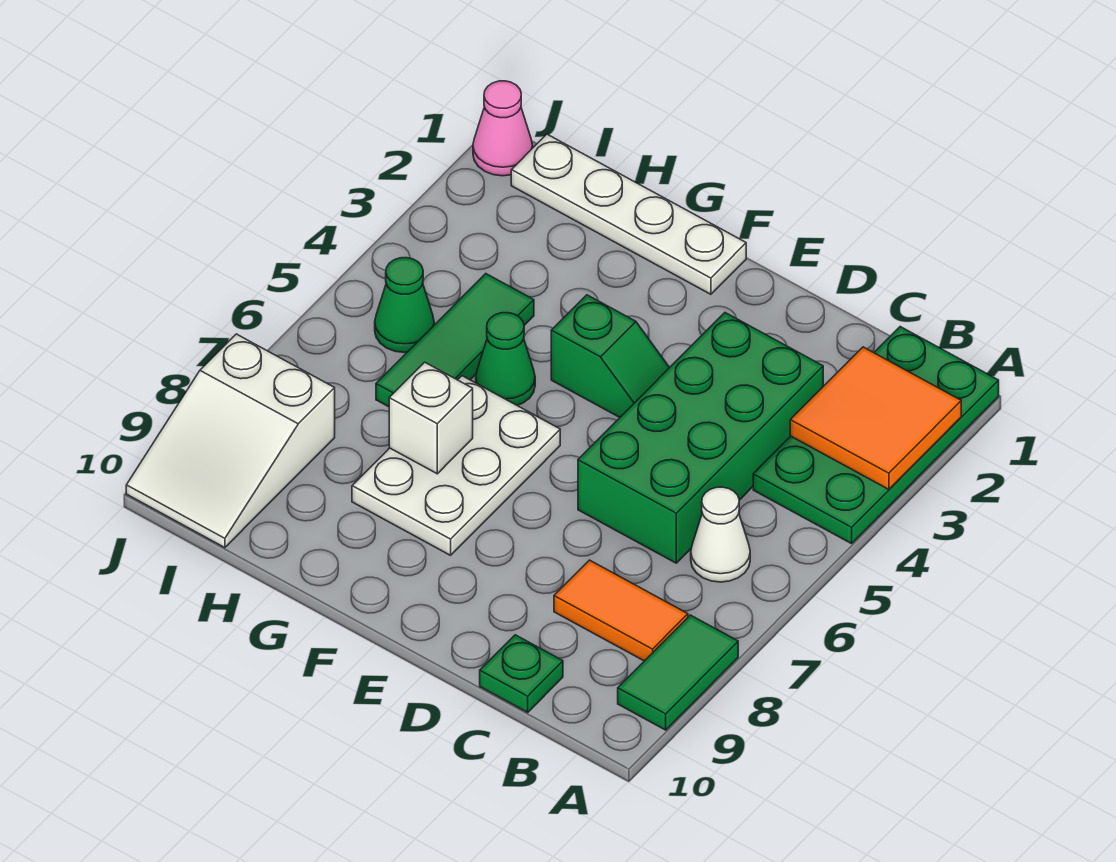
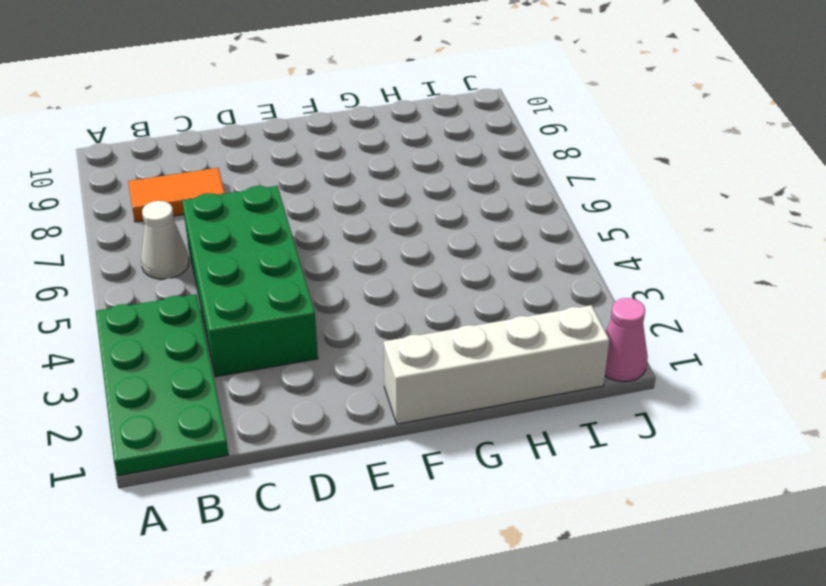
white brick F1:I1 level 1 -> white plate F1:I1 level 1
none -> green tile A8:A9 level 1
none -> green plate C10 level 1
none -> green slope E4:F4 level 1 top F

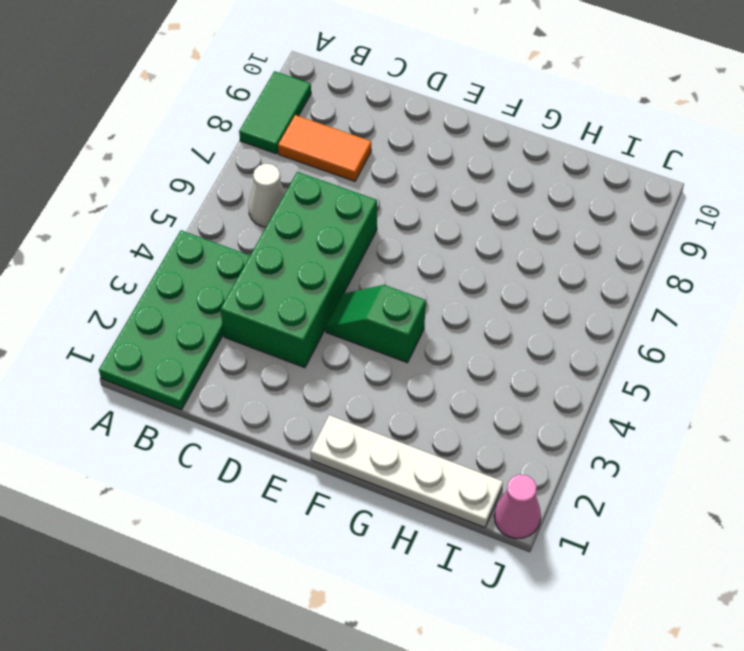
none -> green plate C10 level 1
none -> white plate F6:G8 level 1
none -> green cone G5 level 1

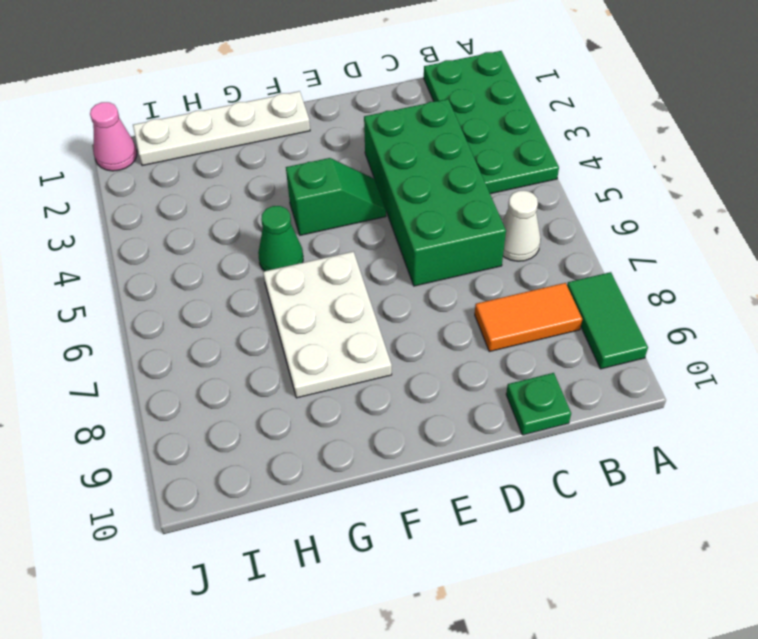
none -> green tile H4:H6 level 1
none -> green cone I5 level 1
none -> white slope I8:J10 level 1 top 8

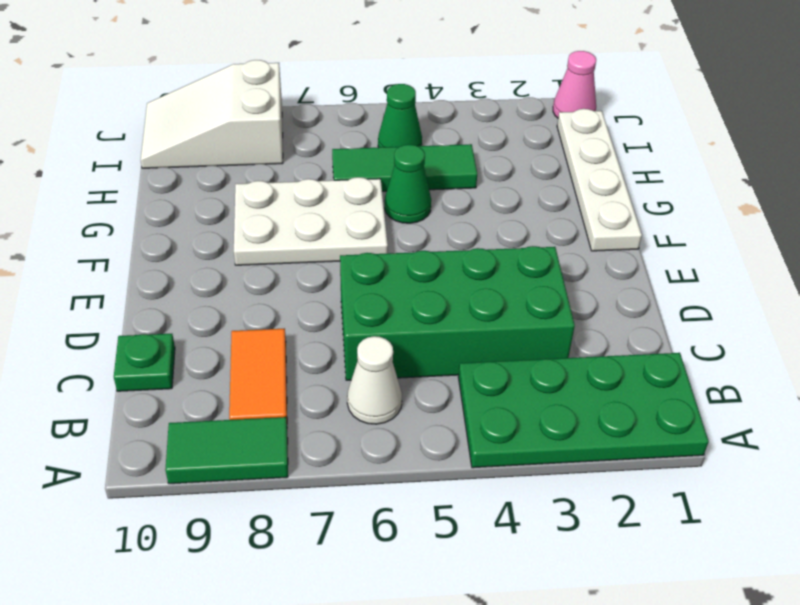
none -> green slope E4:F4 level 1 top F
none -> orange tile A2:B3 level 2
none -> white brick G7 level 2

